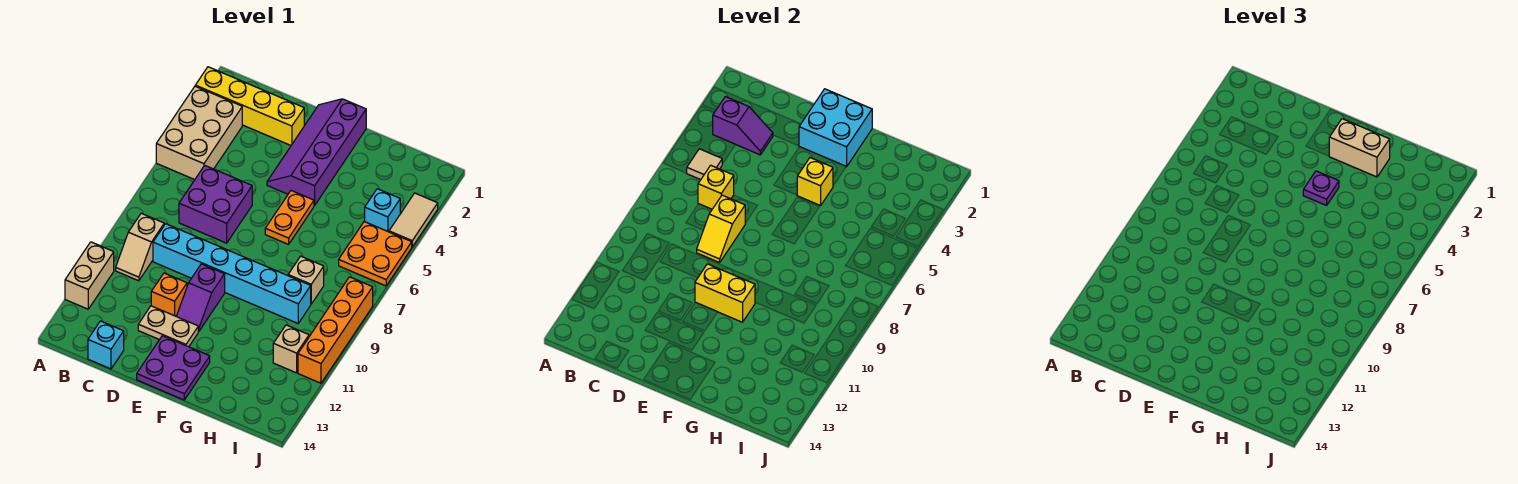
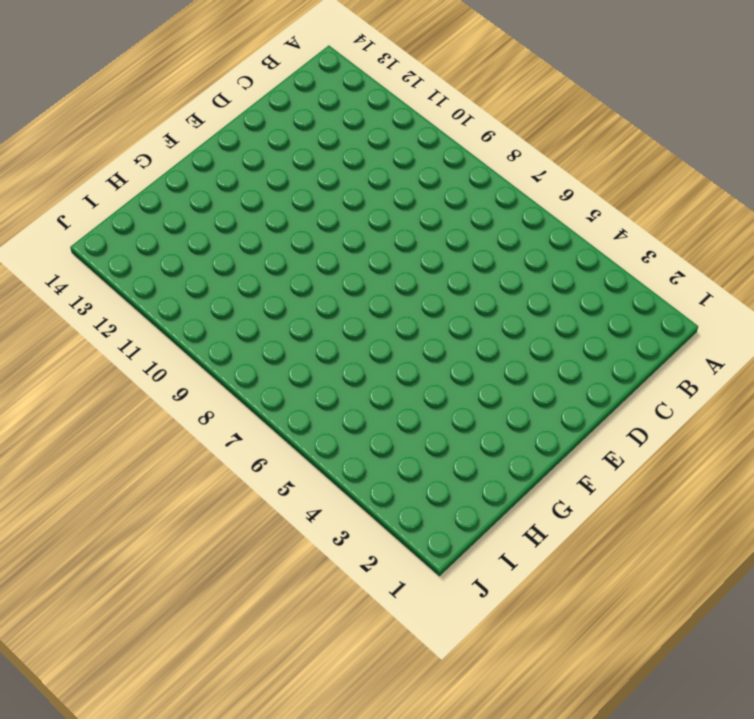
none -> yellow brick A2:D2 level 1
none -> tan brick A3:B5 level 1
none -> tan brick A11:A12 level 1

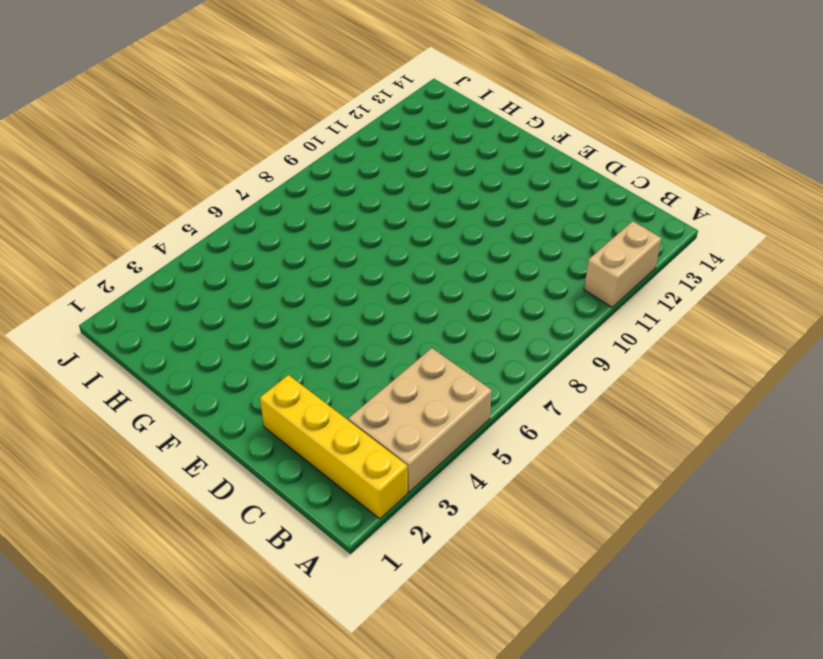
none -> tan slope B9:B10 level 1 top 9
none -> purple brick C6:D7 level 1
none -> cyan brick C9:H9 level 1

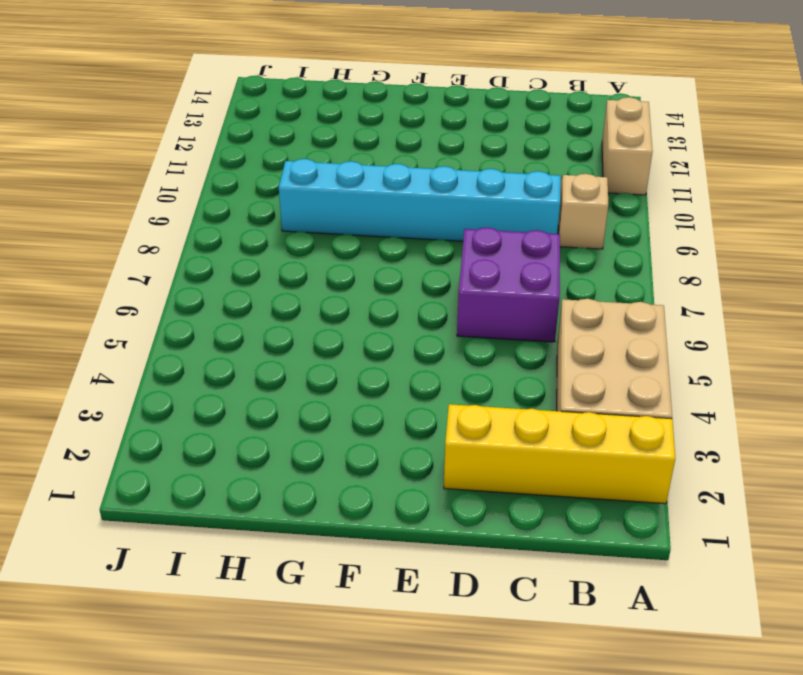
none -> cyan brick C14 level 1
none -> orange brick D11 level 1
none -> tan plate D12:E12 level 1

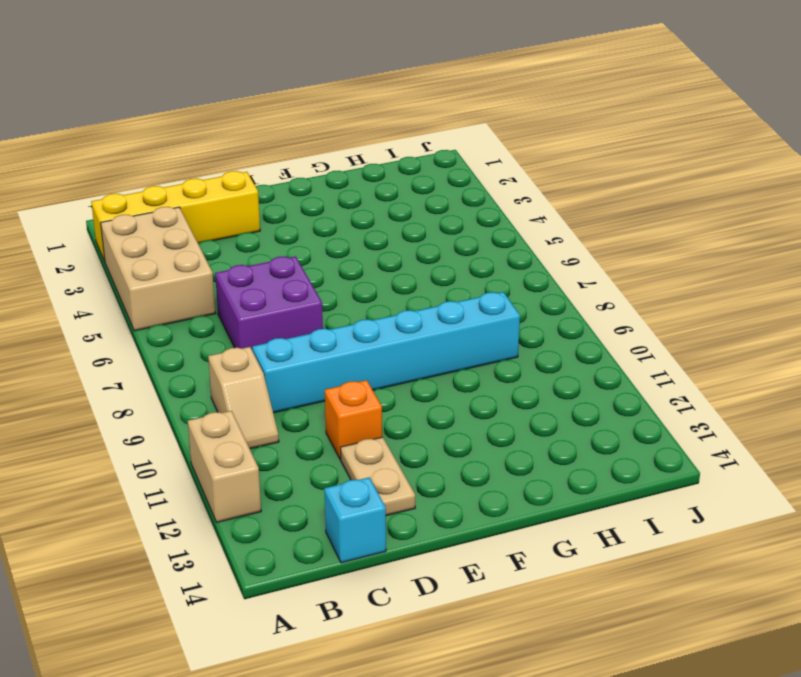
tan plate D12:D13 level 1 -> tan plate D12:E12 level 1
none -> purple slope E1:F4 level 1 top F
none -> purple slope E10:E11 level 1 top 10
none -> purple plate E13:F14 level 1

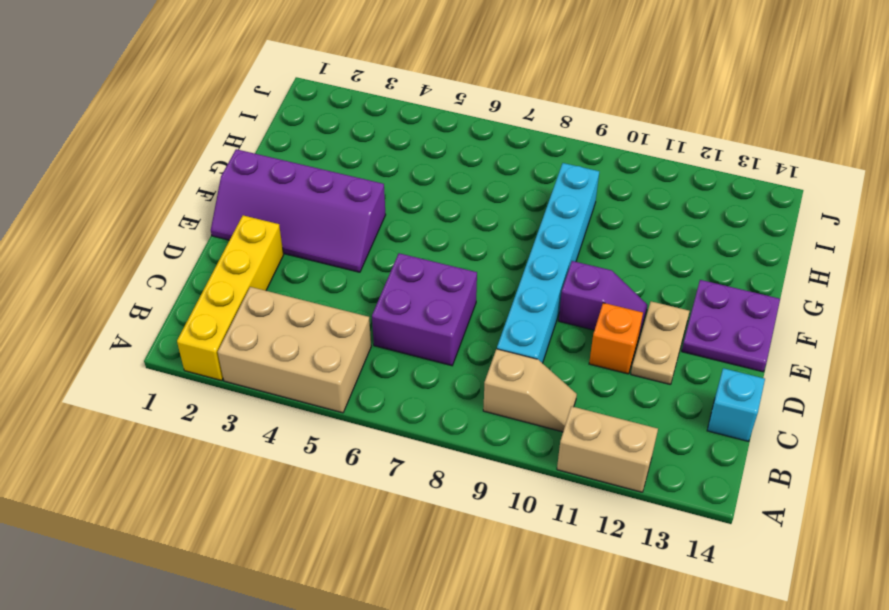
none -> orange plate F5:F6 level 1
none -> tan brick H8 level 1
none -> cyan brick I4 level 1

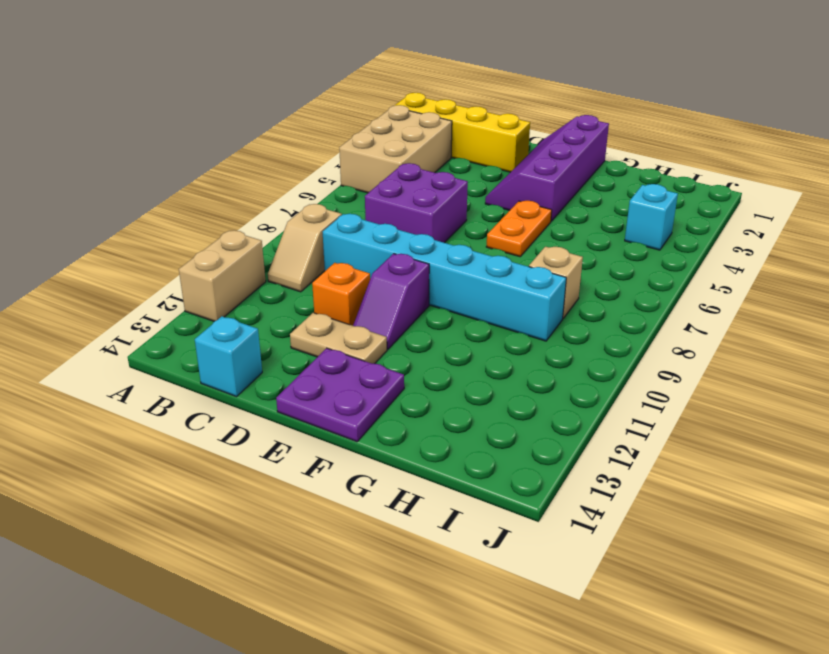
none -> orange plate I5:J6 level 1
none -> tan brick I11 level 1
none -> tan tile J3:J4 level 1

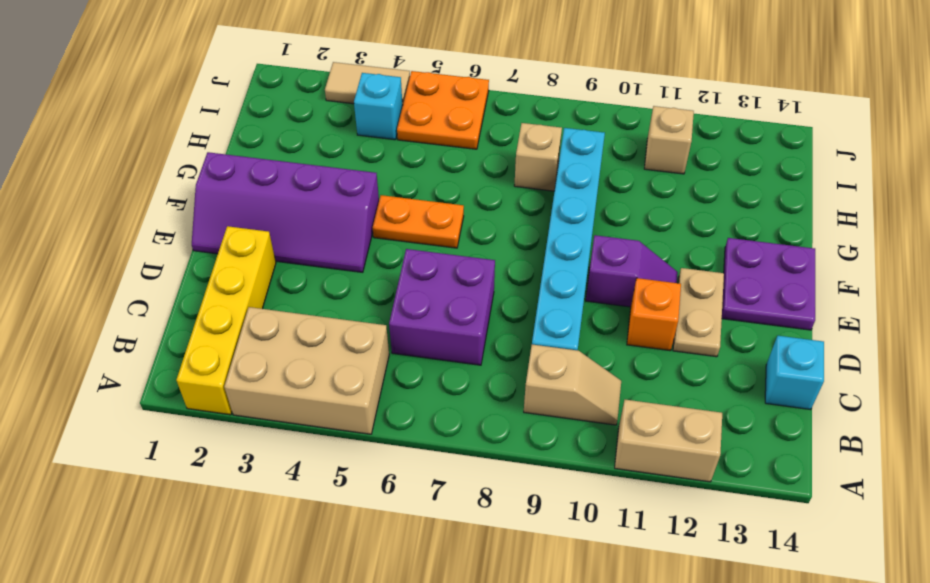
none -> orange brick J8:J11 level 1
none -> purple slope B3:C3 level 2 top B
none -> tan tile B5 level 2

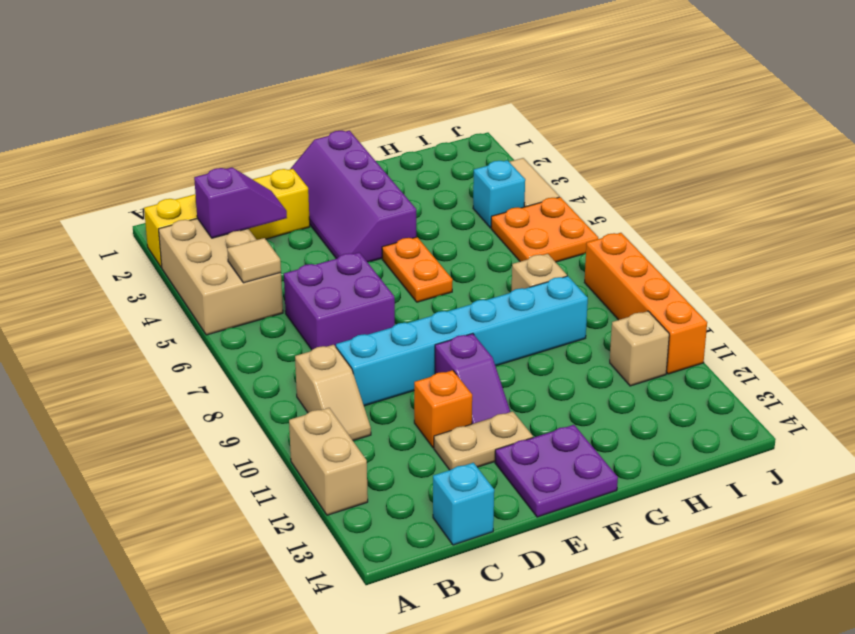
none -> yellow brick C6 level 2
none -> yellow slope D7:D8 level 2 top 7
none -> cyan brick E1:F2 level 2

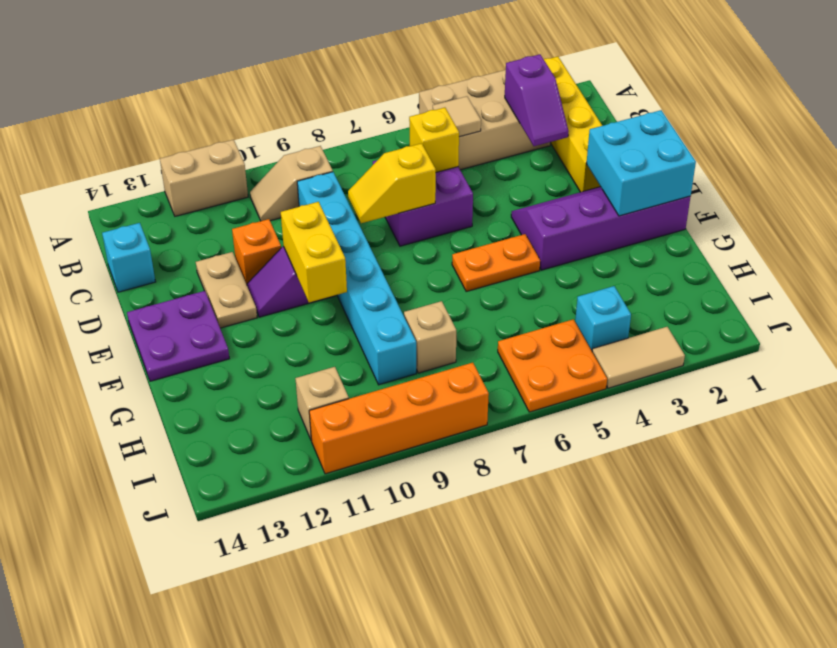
none -> yellow brick F4 level 2
none -> tan brick F2:G2 level 3
none -> purple plate F4 level 3

